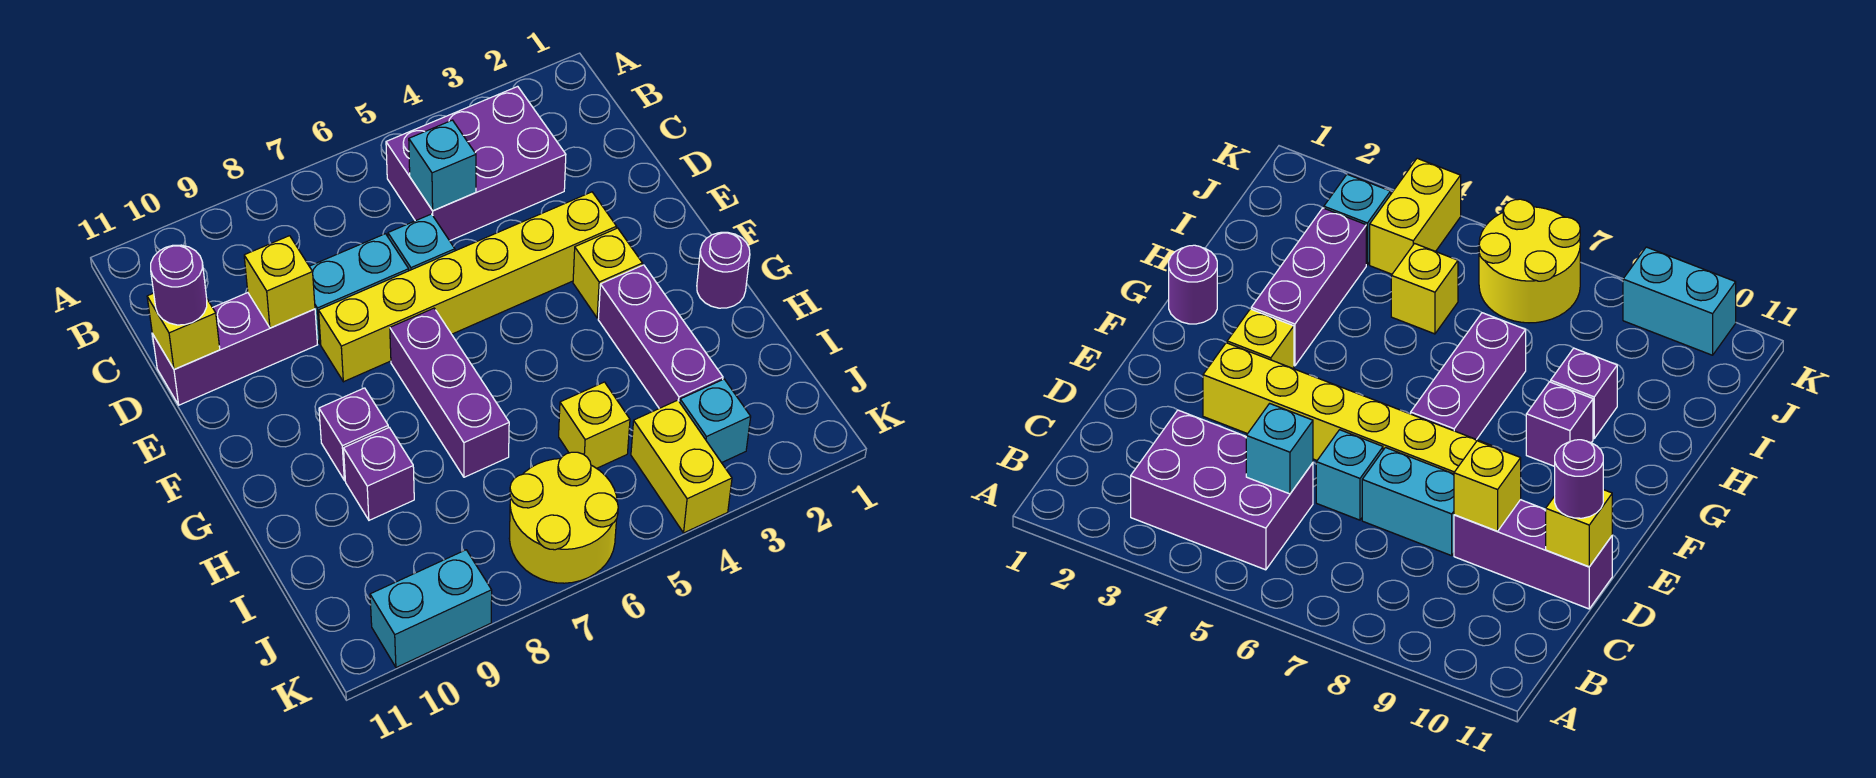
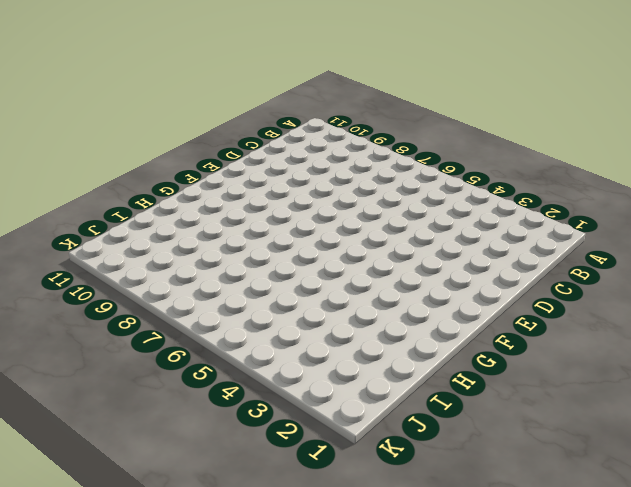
none -> purple brick B3:C5 level 1
none -> cyan brick D6 level 1
none -> cyan brick D7:D8 level 1

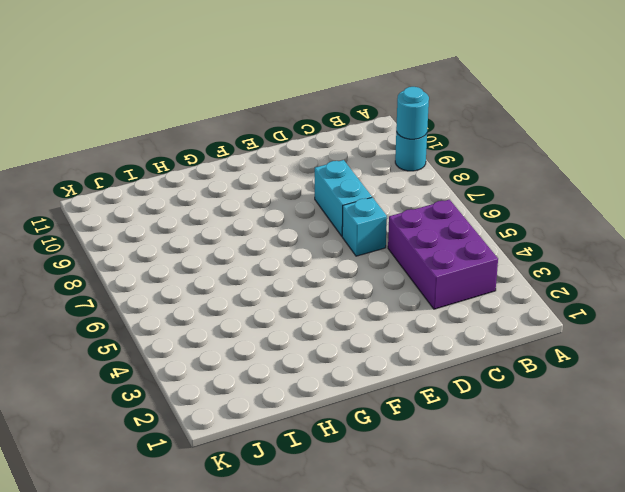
cyan round brick A9 level 1 -> none
cyan round brick A9 level 2 -> none
none -> purple brick D9:D11 level 1
none -> yellow brick E3:E8 level 1
none -> yellow brick F3 level 1

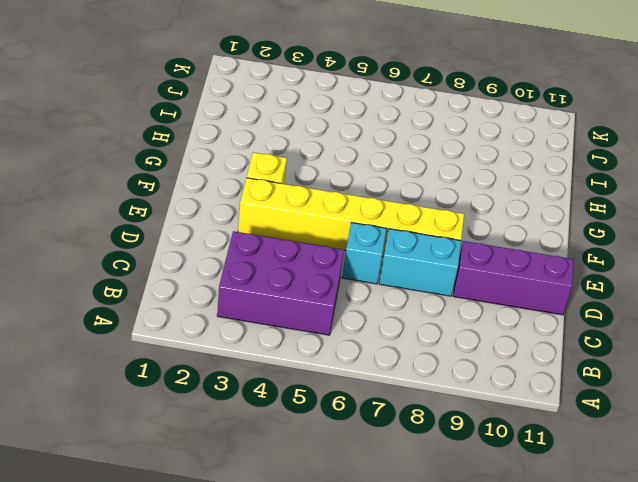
none -> purple brick F7:H7 level 1
none -> purple round brick G1 level 1
none -> purple brick G3:I3 level 1

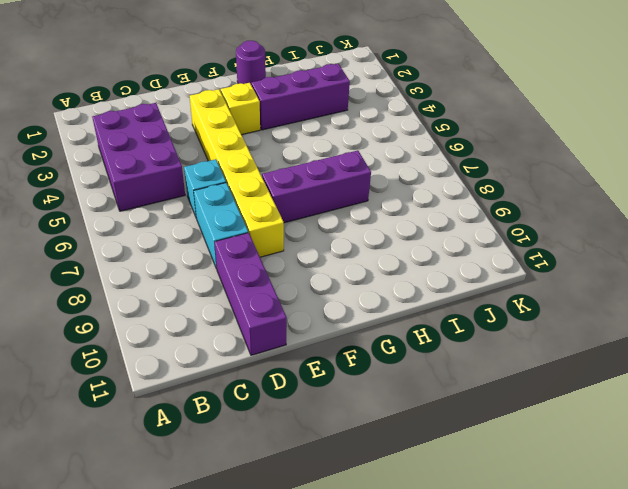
none -> purple brick G9 level 1
none -> purple brick H9 level 1
none -> yellow brick I5 level 1

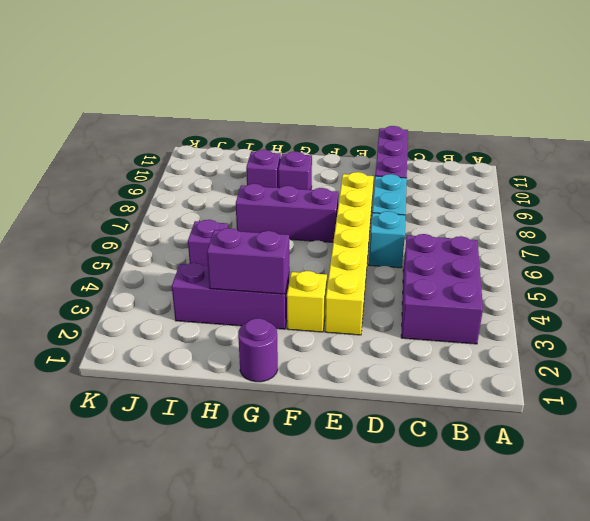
purple brick G3:H3 level 2 -> none
purple brick I5 level 1 -> yellow brick I5 level 1
none -> cyan brick J3 level 1
none -> yellow brick J4:K4 level 1
none -> yellow round brick J6:K7 level 1

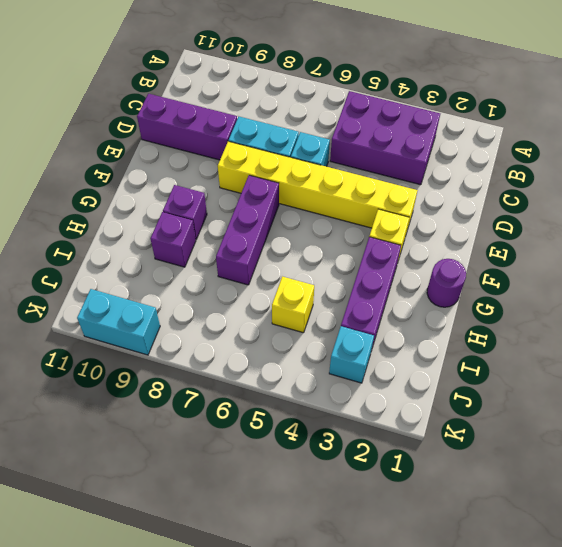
none -> yellow brick J4:K4 level 1
none -> yellow round brick J6:K7 level 1
none -> cyan brick C5 level 2

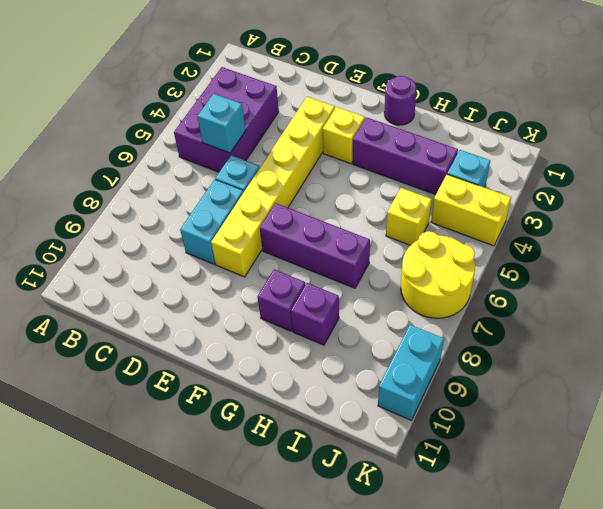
none -> purple brick D9:D11 level 1
none -> yellow brick D9 level 2
none -> yellow brick D11 level 2

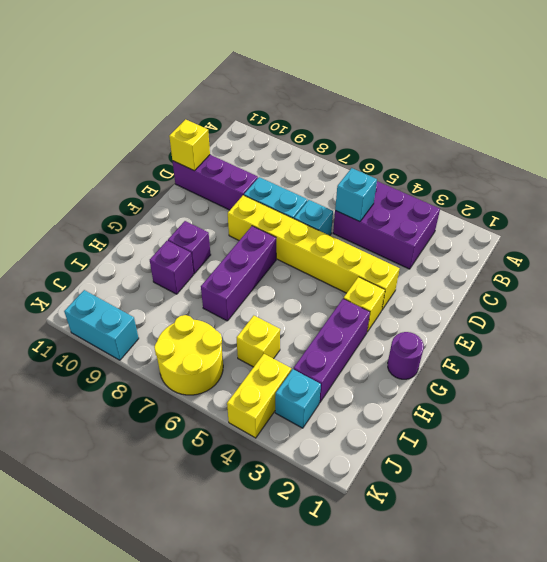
none -> yellow brick D9 level 2
none -> purple round brick D11 level 3

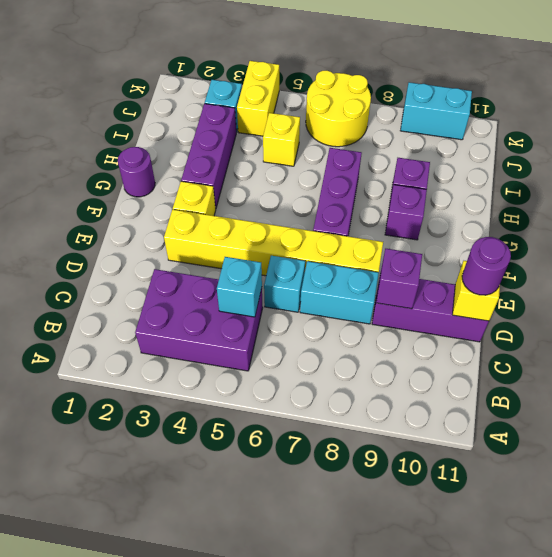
purple brick D9 level 2 -> yellow brick D9 level 2

